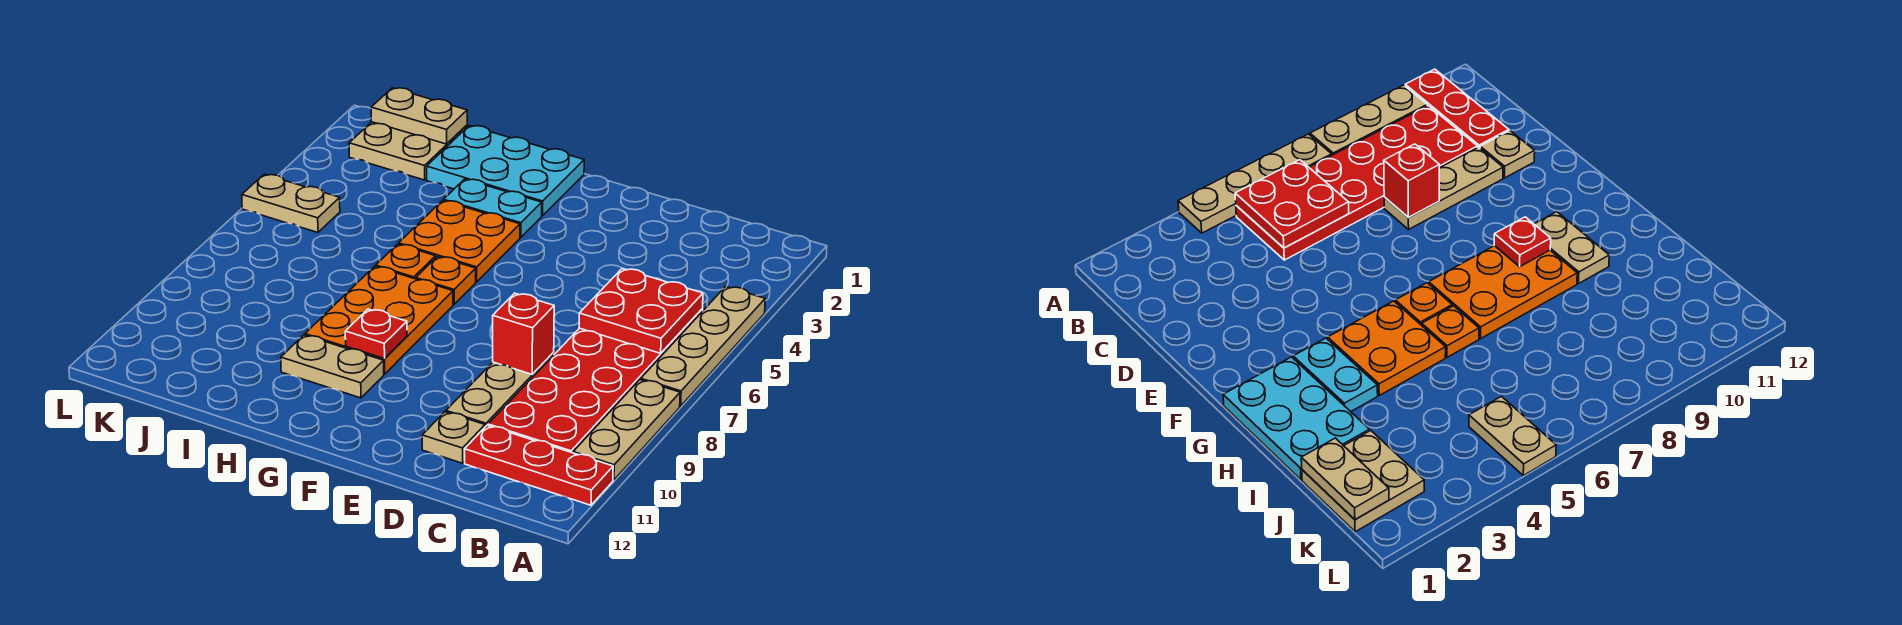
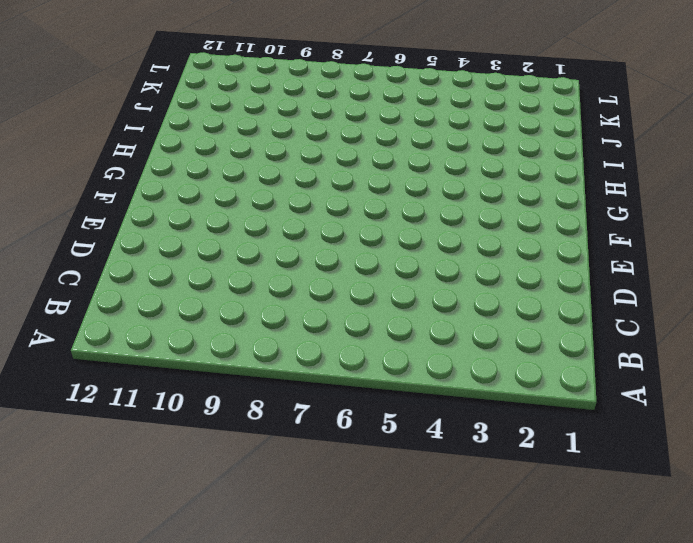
none -> tan plate A4:A7 level 1
none -> tan plate A8:A10 level 1
none -> red plate A11:C11 level 1

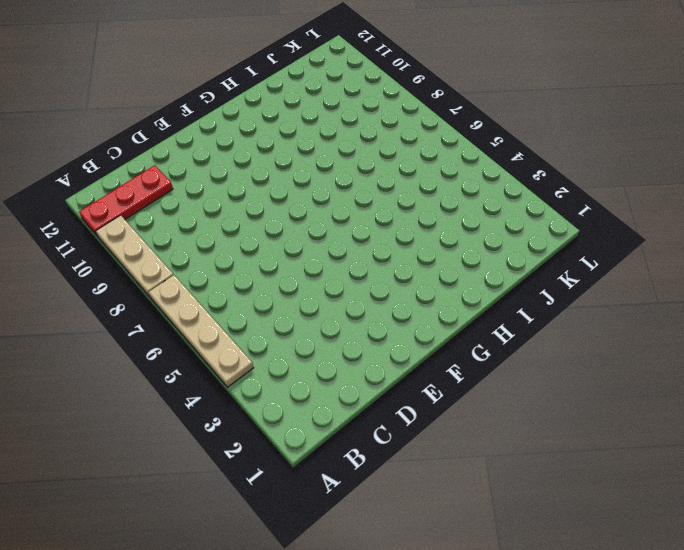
none -> red plate B5:C10 level 1
none -> tan plate D8:D10 level 1
none -> tan plate D11 level 1

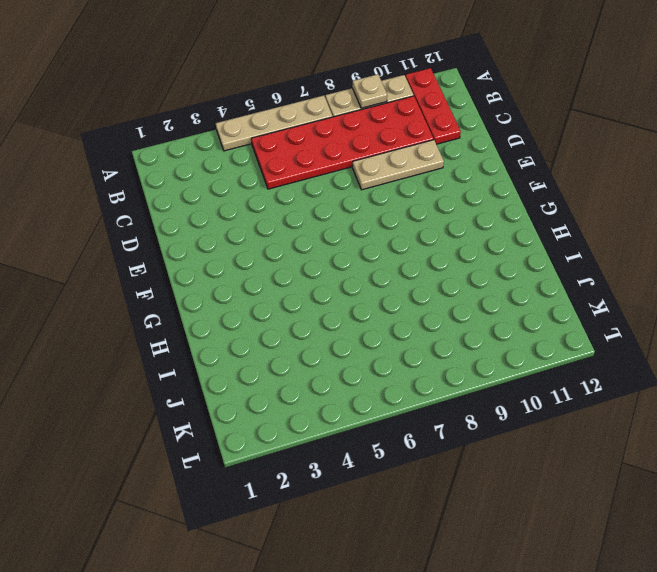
tan plate A9 level 2 -> tan plate D11 level 1
none -> cyan plate G1:I2 level 1
none -> cyan plate G3:H3 level 1
none -> orange plate G4:H5 level 1

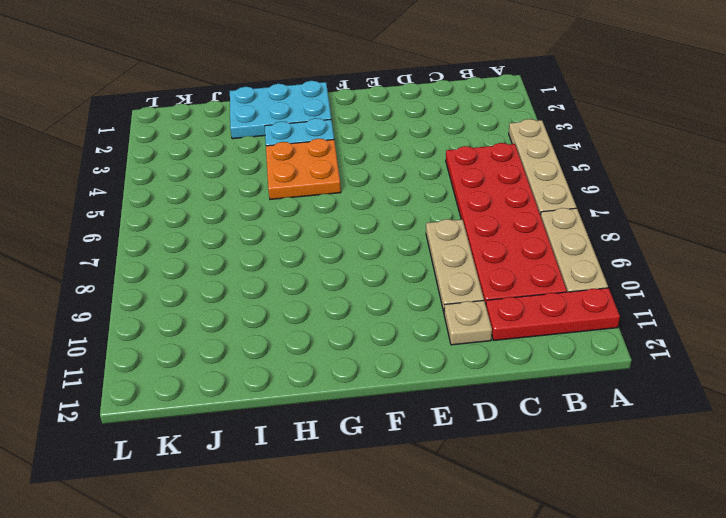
none -> orange plate G6 level 1
none -> orange plate G7:H9 level 1
none -> tan plate G10:H10 level 1

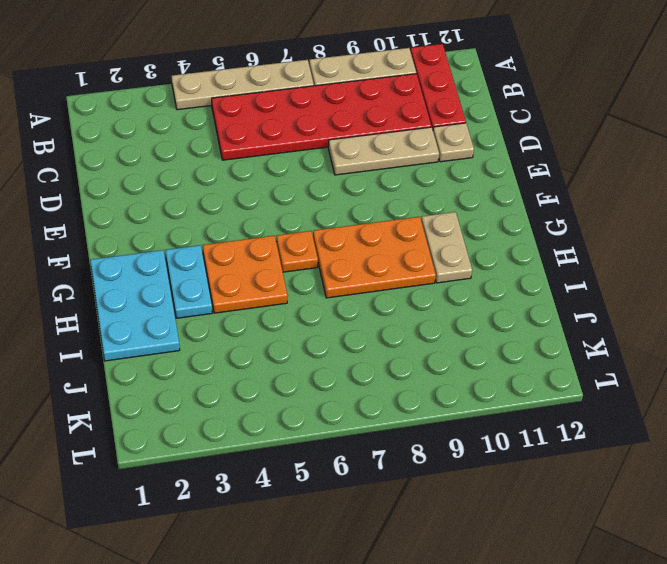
none -> orange plate H6 level 1
none -> tan plate J1:K2 level 1
none -> tan plate K5:L5 level 1

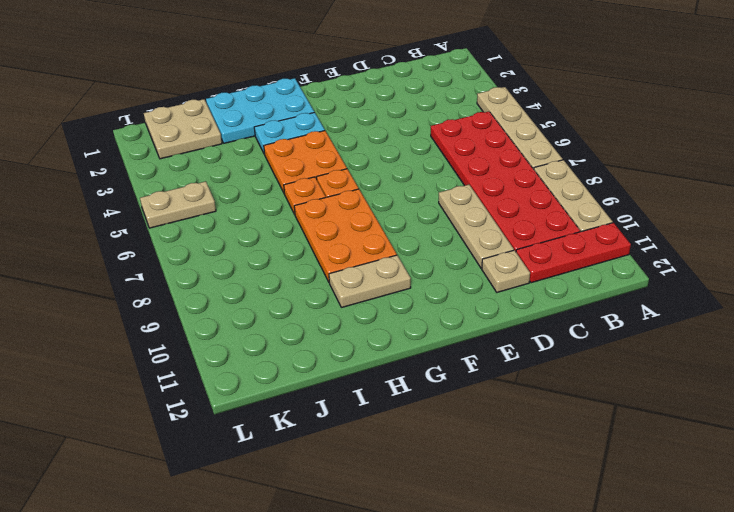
none -> red plate B5:C6 level 2
none -> red brick D8 level 2
none -> red plate G9 level 2

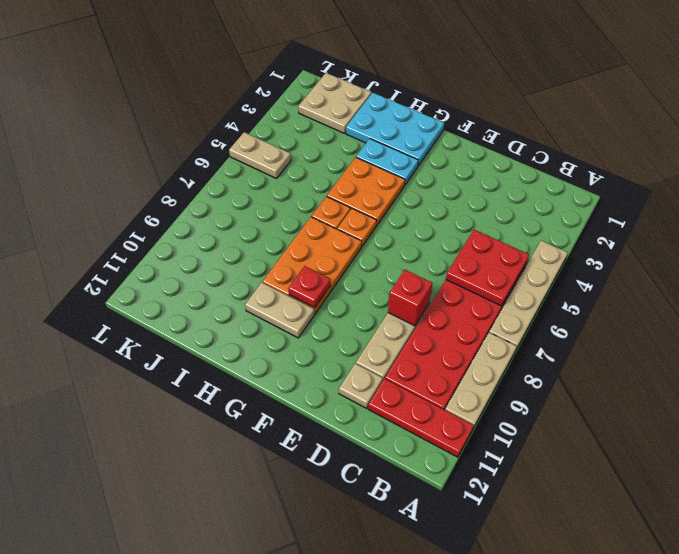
none -> tan plate J1:K1 level 2

